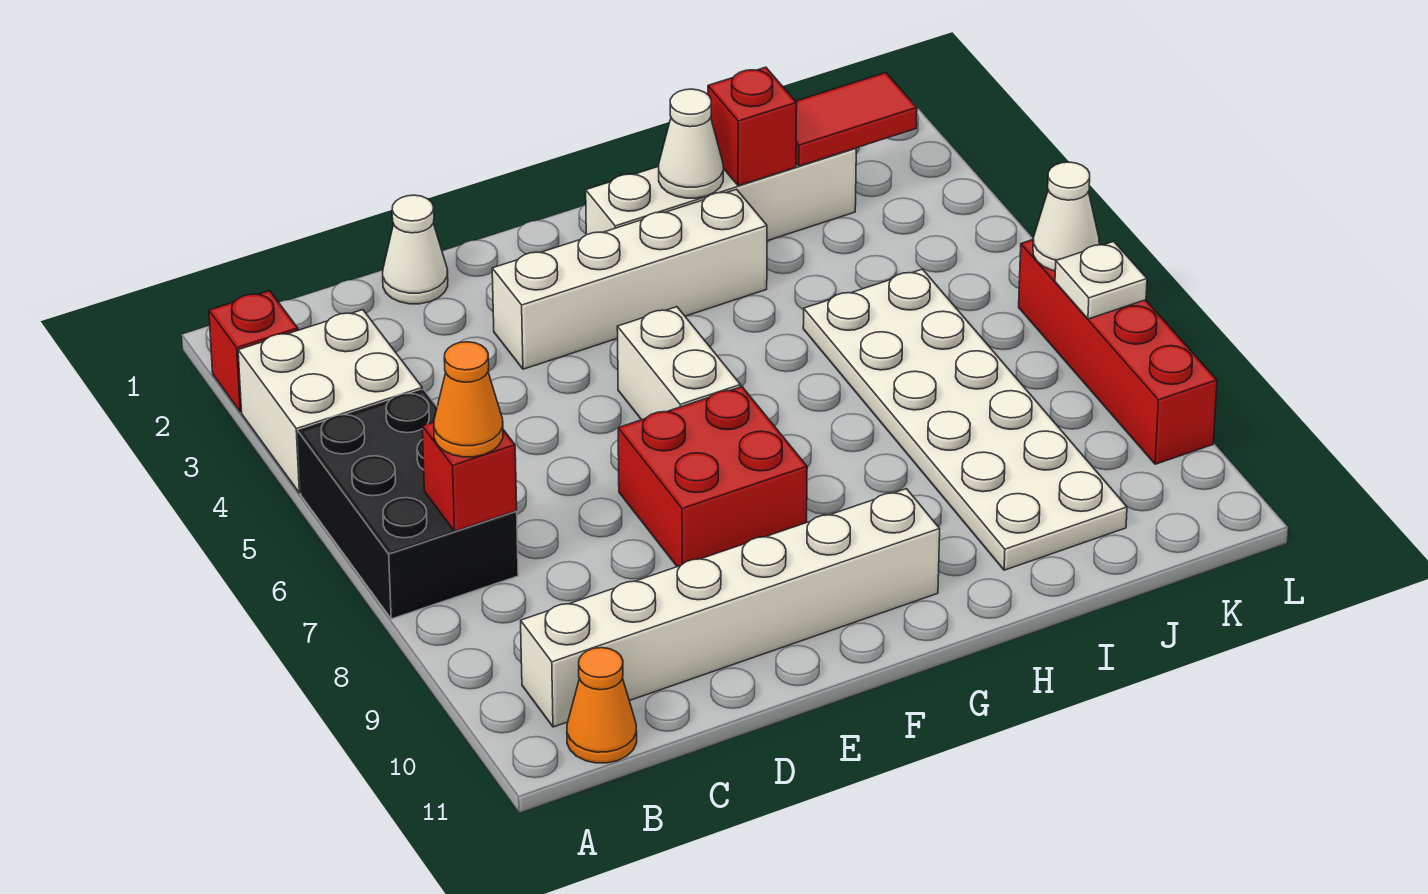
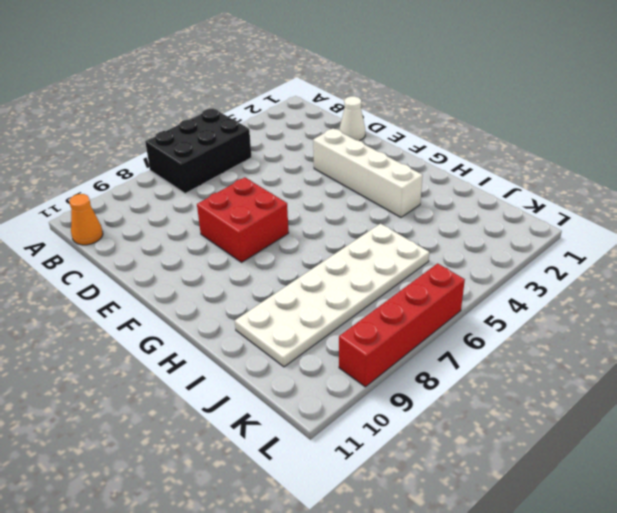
none -> red brick A2 level 1
none -> white brick A3:B4 level 1
none -> white brick B10:G10 level 1

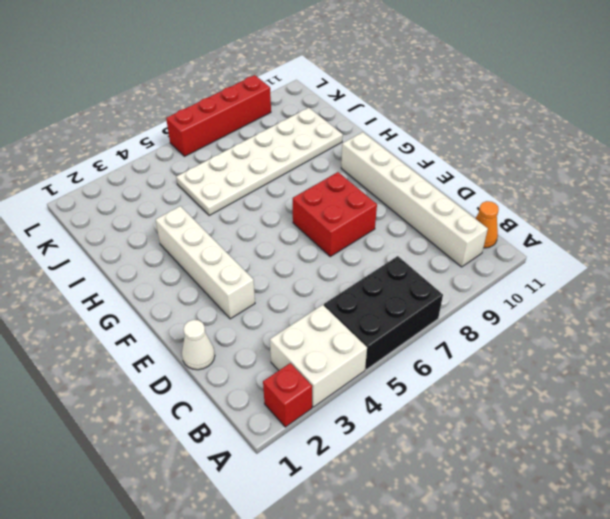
none -> white brick F5:F6 level 1
none -> white brick G2:J2 level 1
none -> red brick B7 level 2

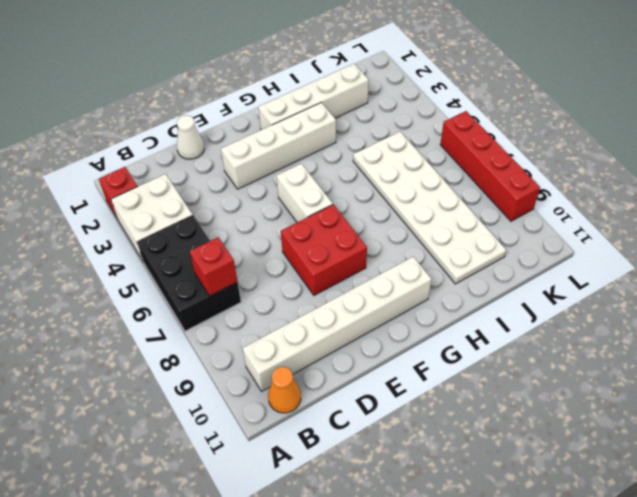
none -> white cone H2 level 2
none -> red brick I2 level 2
none -> red tile J2:K2 level 2

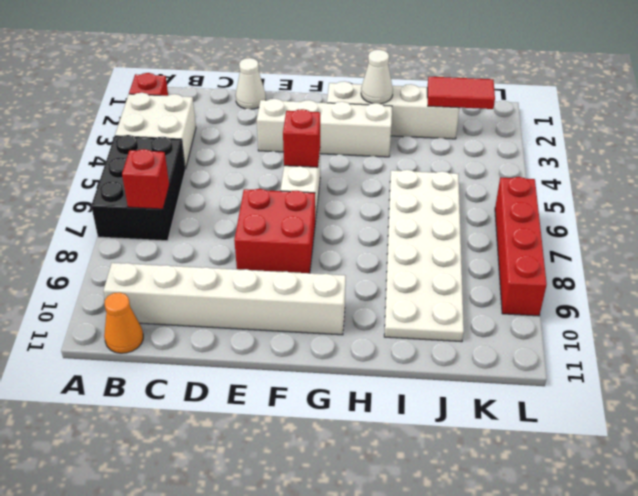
red brick F5 level 2 -> red brick I2 level 2
none -> white cone L6 level 2
none -> white plate L7 level 2
none -> orange cone B7 level 3

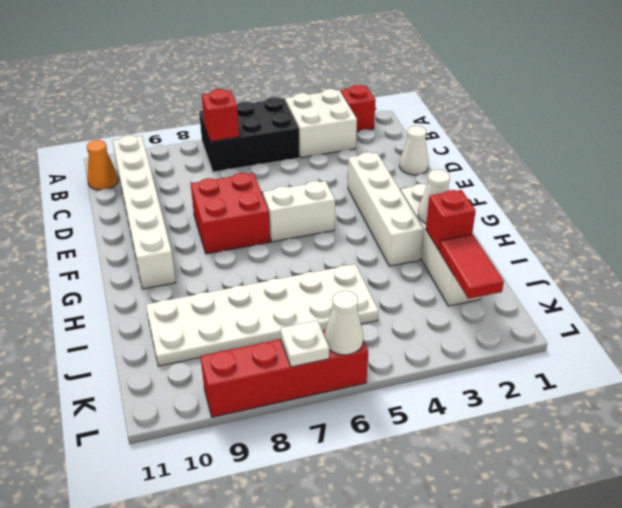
none -> orange cone B7 level 3

